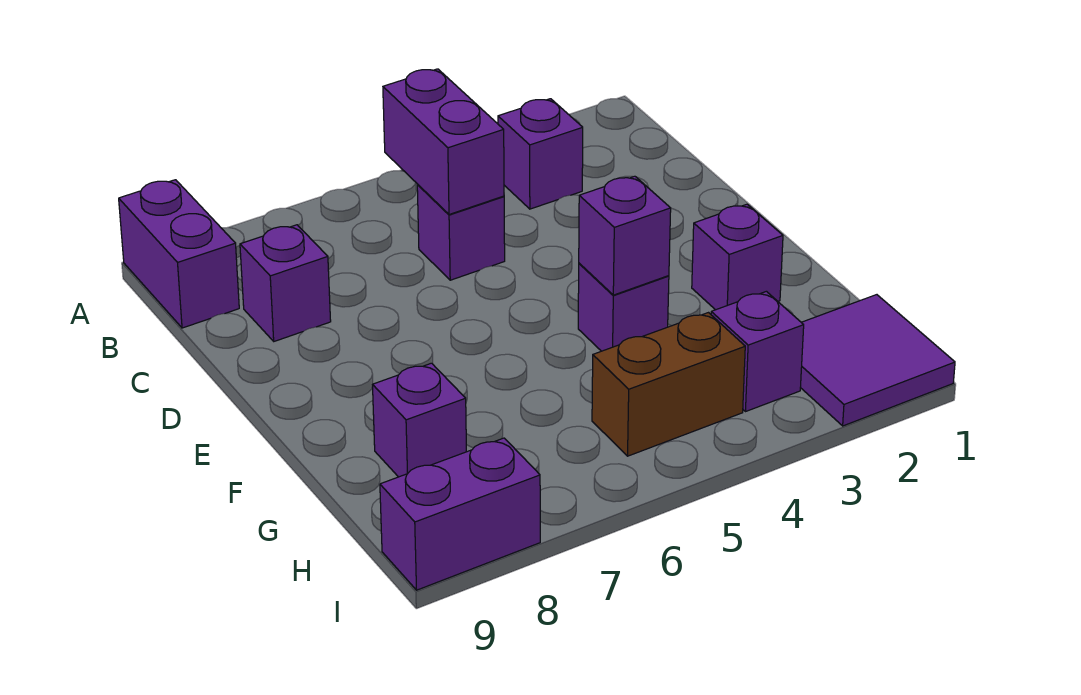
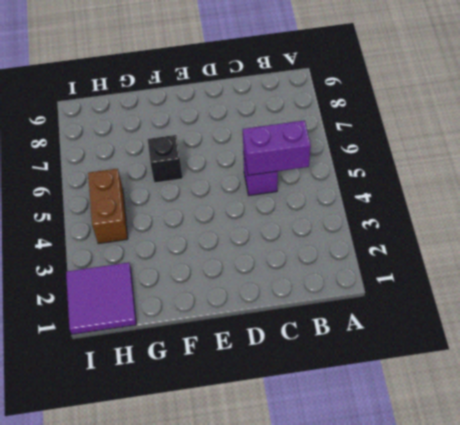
black brick F6 level 1 -> none
none -> purple brick A9:B9 level 1
none -> purple brick B3 level 1
none -> purple brick C8 level 1

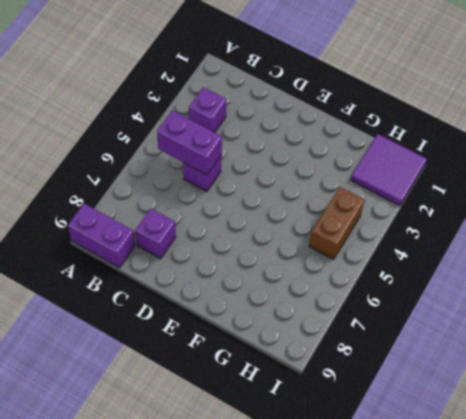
none -> purple brick F2 level 1
none -> purple brick F4 level 1
none -> purple brick G8 level 1

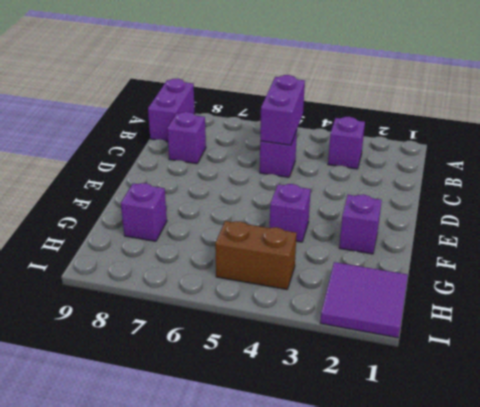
none -> purple brick H3 level 1
none -> purple brick I8:I9 level 1
none -> purple brick F4 level 2

